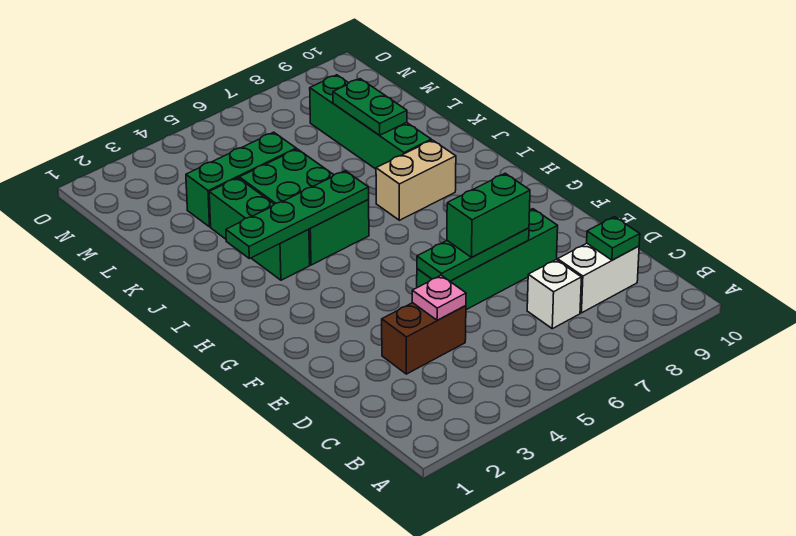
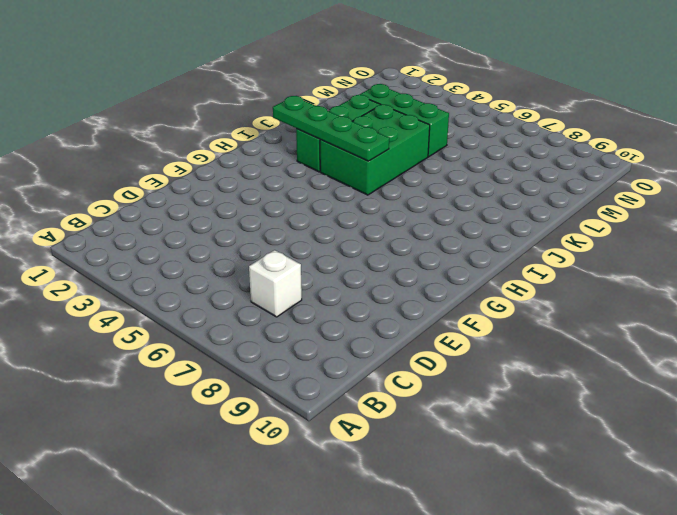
none -> white brick C8:C9 level 1
none -> brown brick D3:D4 level 1
none -> green brick E5:E8 level 1

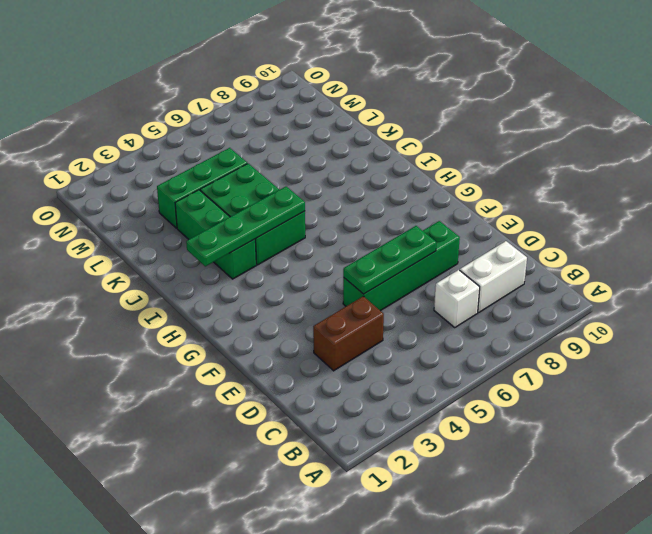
none -> tan brick I7:I8 level 1
none -> green brick J8:M8 level 1
none -> green plate C9 level 2

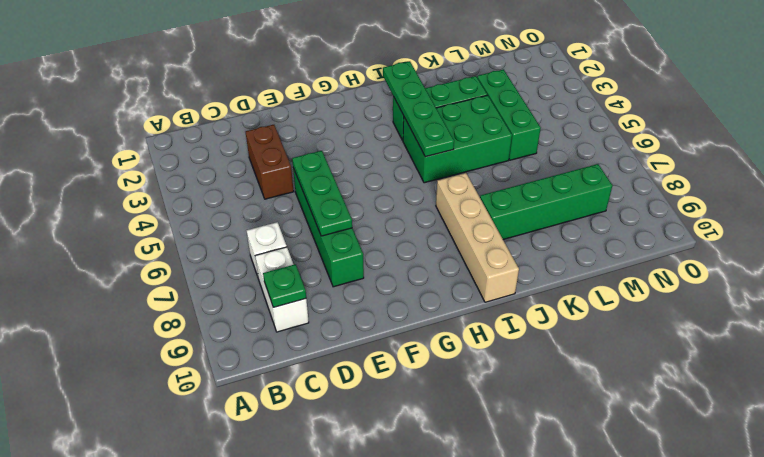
tan brick I7:I10 level 1 -> tan brick I7:I8 level 1
none -> pink plate D4 level 2
none -> green plate K8:L8 level 2
none -> green brick E6:E7 level 3

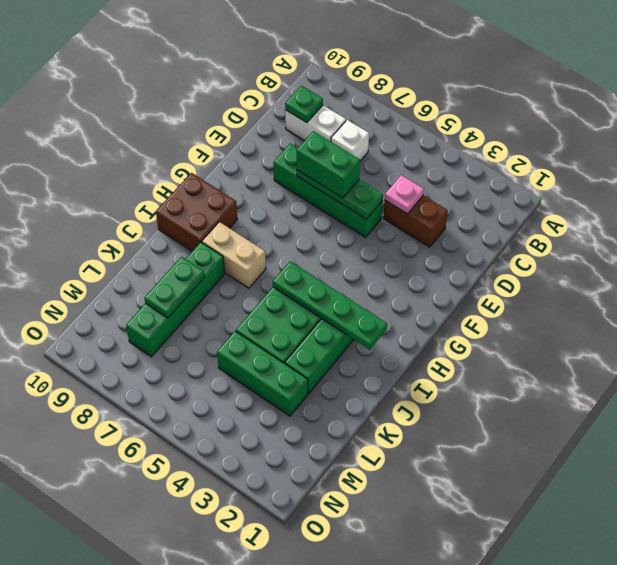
brown brick H9:I10 level 1 -> none

